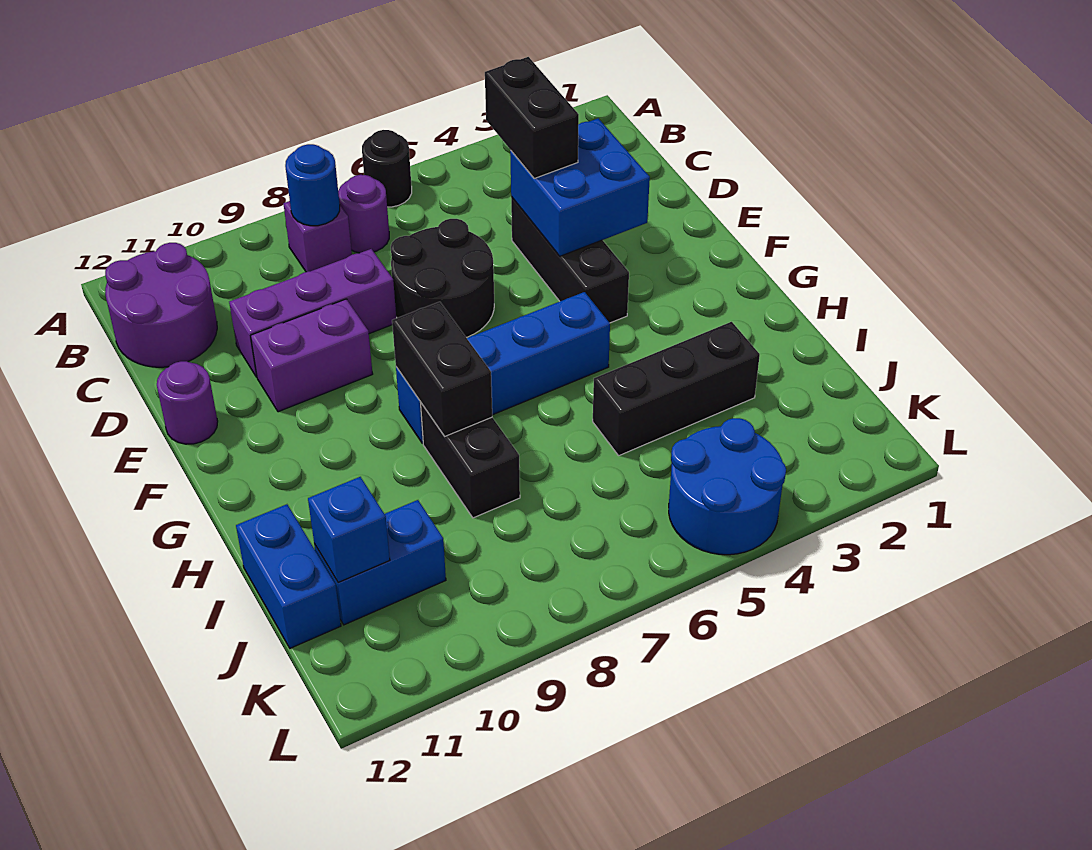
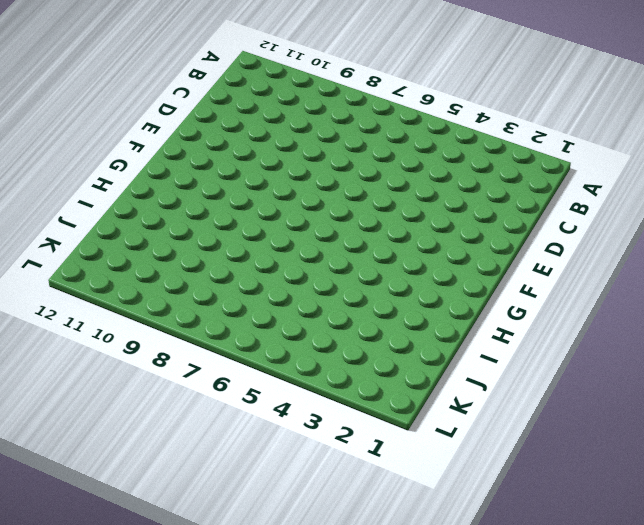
none -> black round brick A6 level 1
none -> purple round brick B7 level 1
none -> purple brick B8 level 1

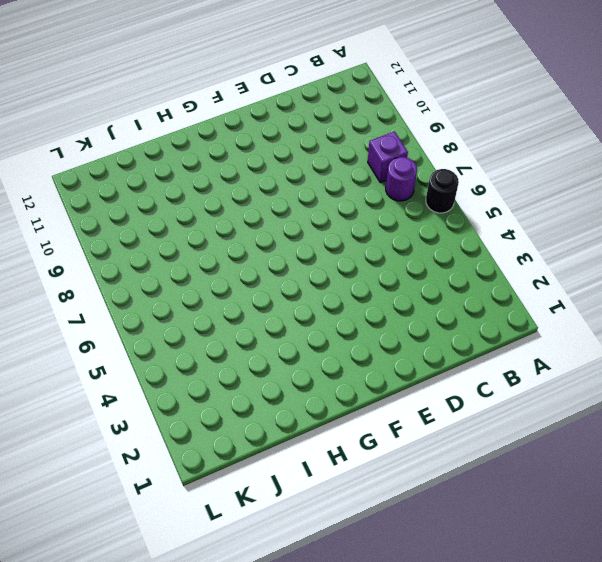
none -> purple round brick B11:C12 level 1
none -> black brick D4:F4 level 1
none -> black round brick D6:E7 level 1

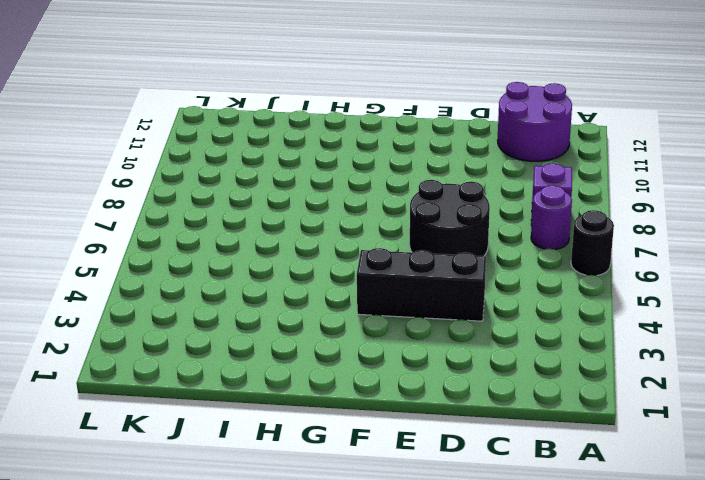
none -> purple brick D8:D10 level 1
none -> purple brick E9:E10 level 1
none -> purple round brick E12 level 1

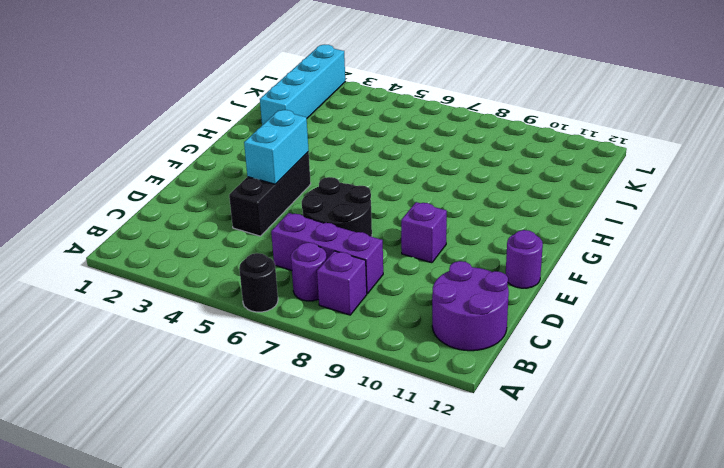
purple brick C6:C8 level 1 -> purple brick D8:D10 level 1
cyan brick E4:F4 level 2 -> blue brick D3:E4 level 2
purple brick E9 level 1 -> purple brick E9:E10 level 1
cyan brick I2:L2 level 1 -> none
none -> blue brick G5:G8 level 1
none -> black brick H8:I8 level 1
none -> black brick I3:I5 level 1

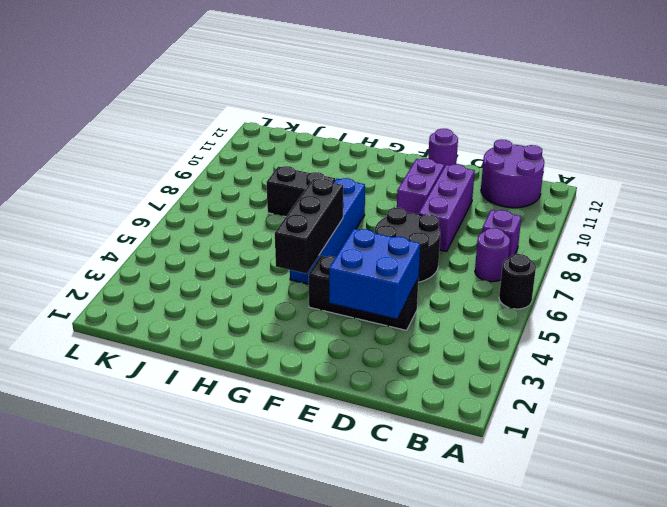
black brick G4:G6 level 2 -> black brick I3:I5 level 1
none -> blue brick I12:J12 level 1
none -> blue brick J10:J11 level 1
none -> blue round brick K4:L5 level 1

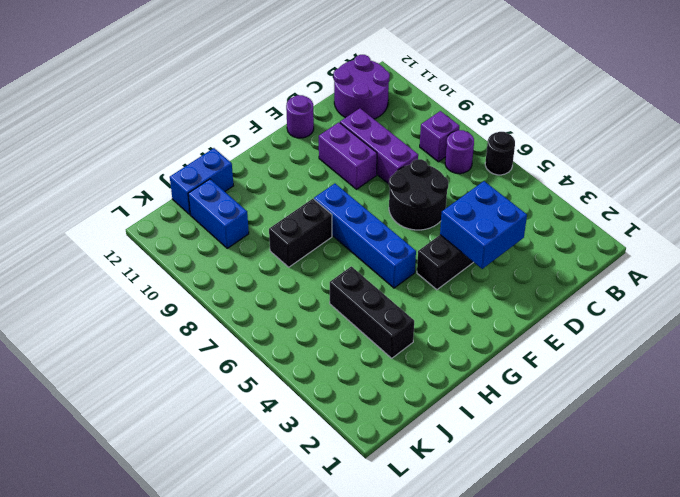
none -> blue round brick K4:L5 level 1
none -> blue round brick B8 level 2
none -> black brick G8:H8 level 2

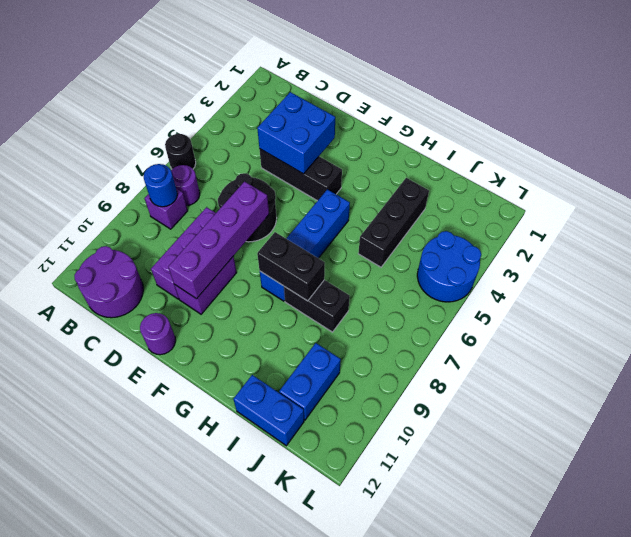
purple brick E7:E10 level 2 -> none
none -> blue brick J11 level 2
none -> black brick C4:D4 level 3

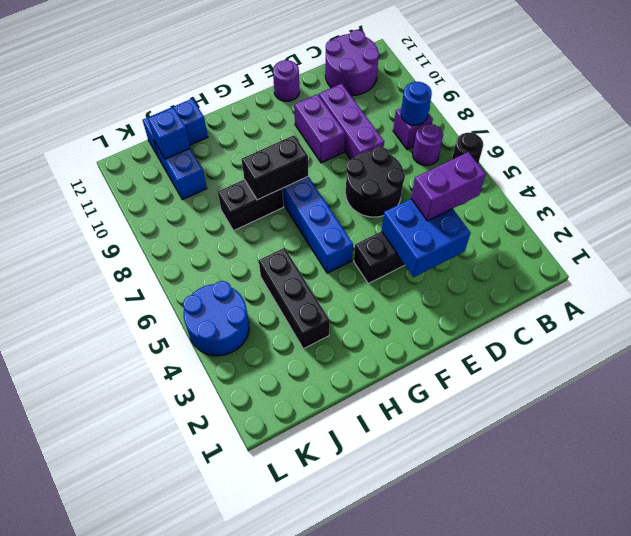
purple brick C4:D4 level 3 -> black brick C4:D4 level 3

